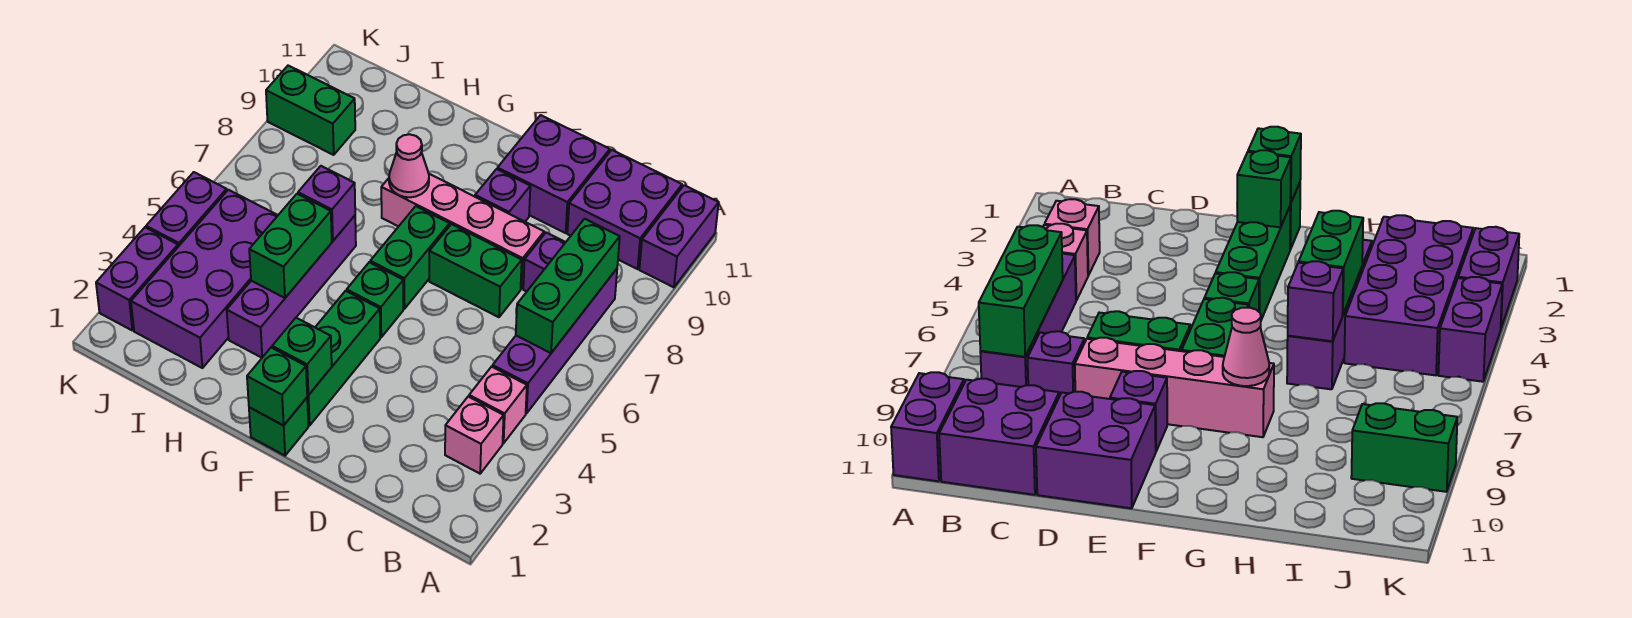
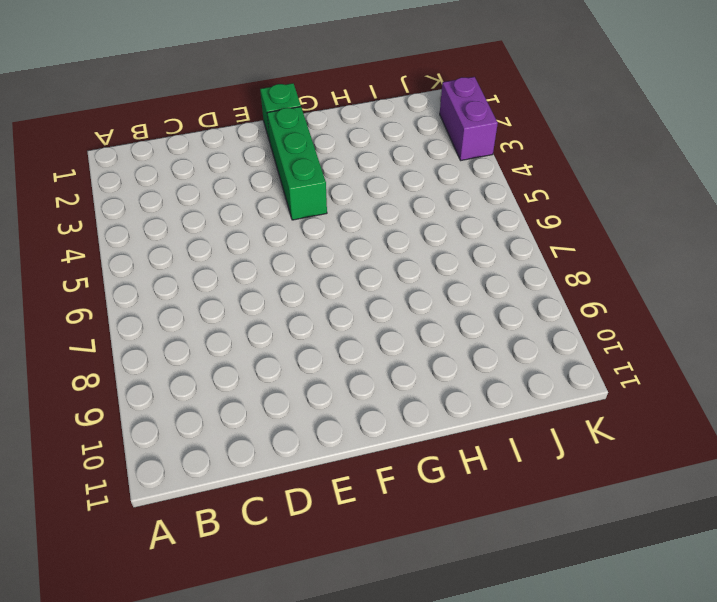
none -> purple brick A10:A11 level 1
none -> pink brick B3 level 1
none -> pink brick B4 level 1

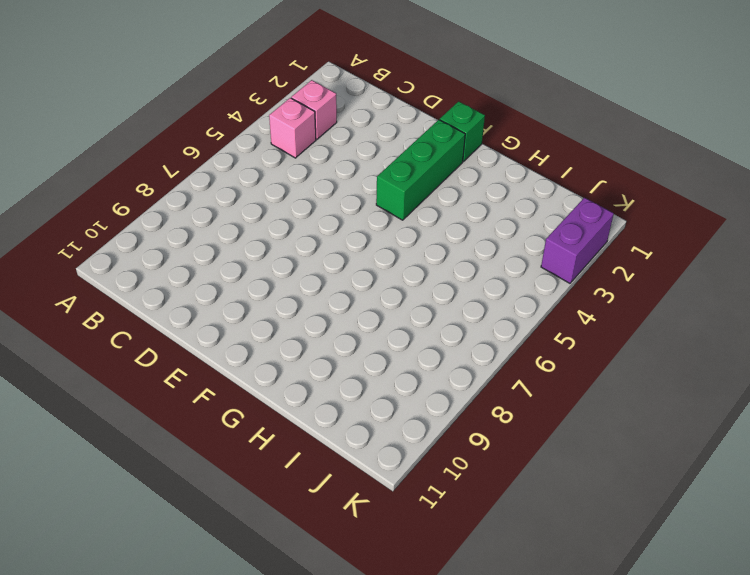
none -> purple brick A10:A11 level 1
none -> purple brick B5:B8 level 1
none -> purple brick B10:C11 level 1

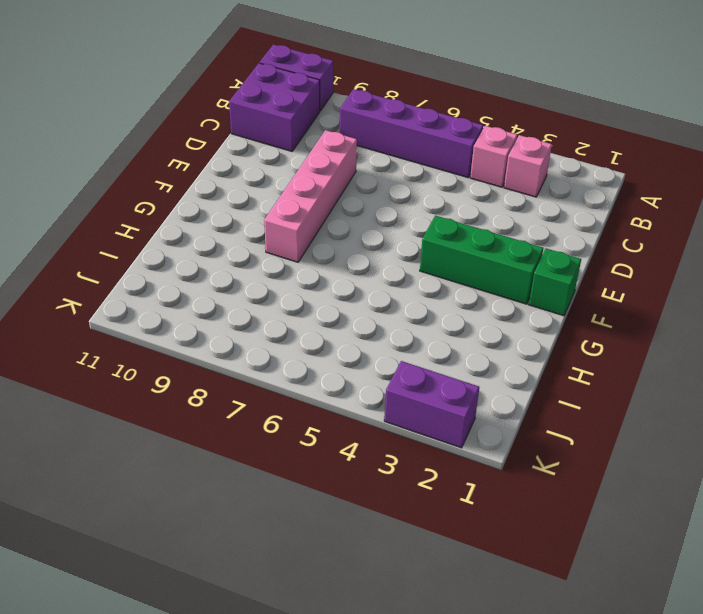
none -> purple brick C8 level 1
none -> green brick D7:E7 level 1
none -> purple brick D10:E11 level 1

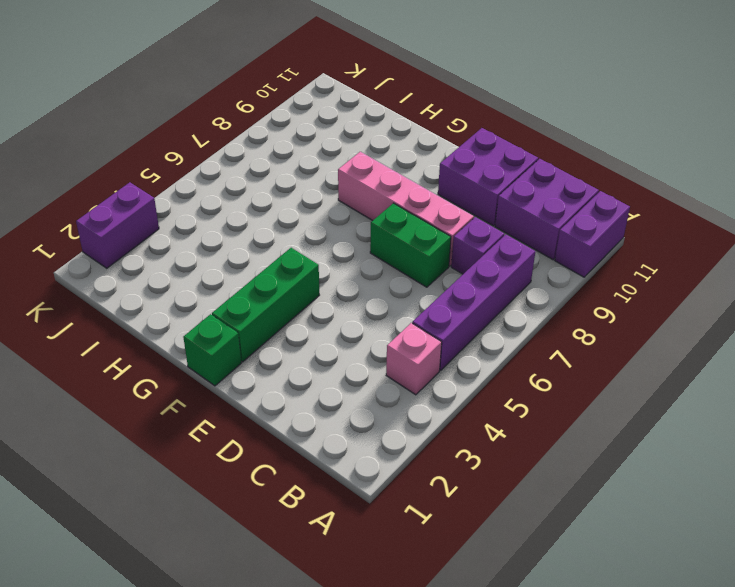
none -> pink brick B3 level 1
none -> purple brick E9 level 1
none -> green brick F5 level 1

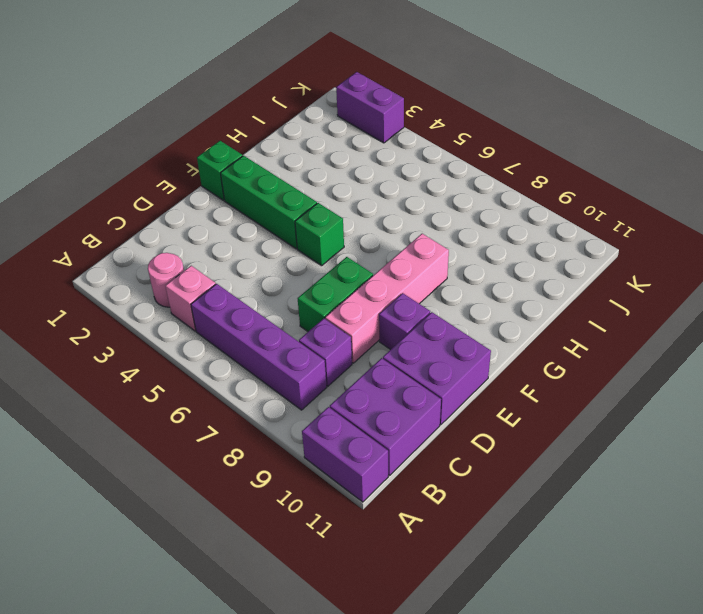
pink round brick B3 level 1 -> pink brick B3 level 1
none -> green brick F6:F7 level 1
none -> purple brick H3:H6 level 1
none -> purple brick I2:J5 level 1

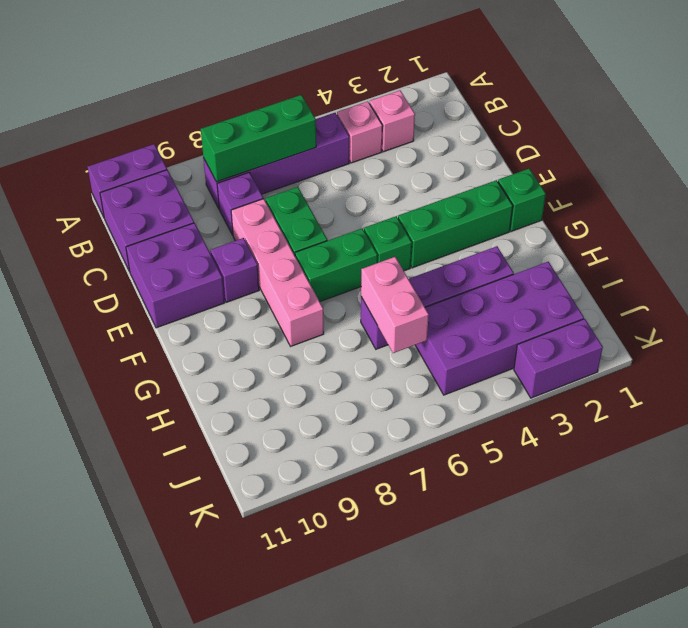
pink brick H6:I6 level 2 -> purple brick H6 level 2
none -> green brick J9:K9 level 1
none -> purple brick K4:K5 level 1
none -> green brick F1 level 2

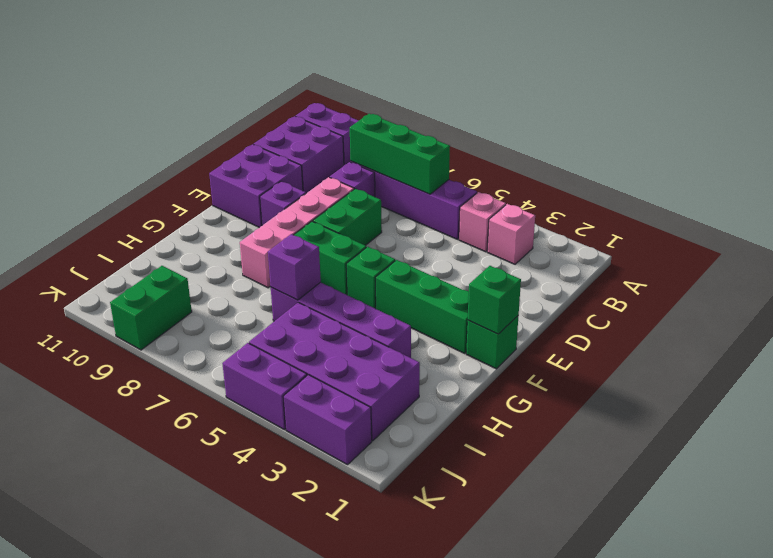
none -> green brick F2 level 2
none -> pink cone G8 level 2
none -> green brick H4:H5 level 2

